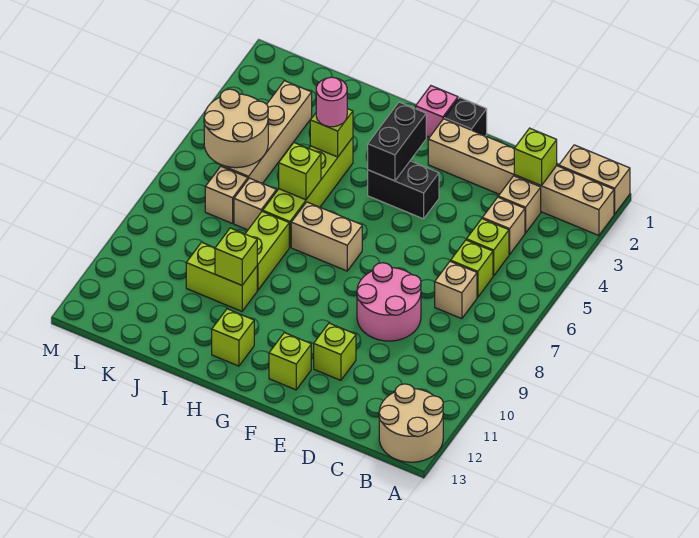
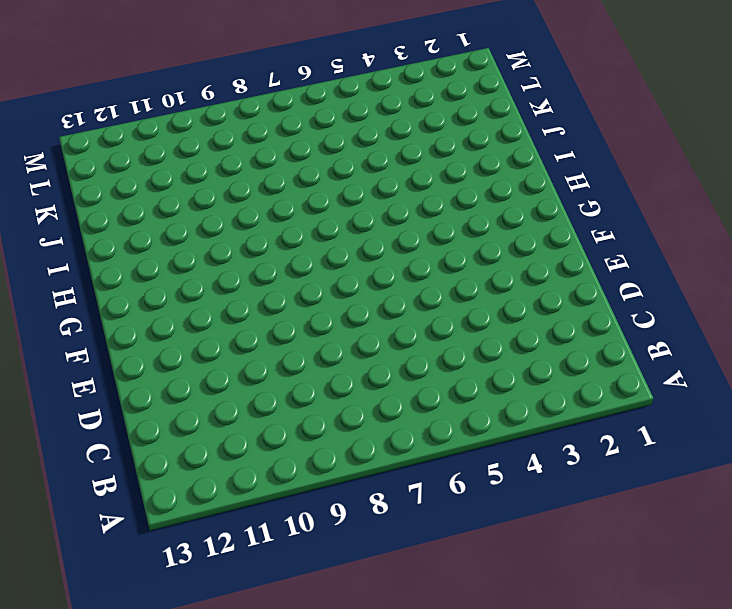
none -> tan brick A1:B1 level 1
none -> tan brick A2:F2 level 1
none -> tan round brick A12:B13 level 1

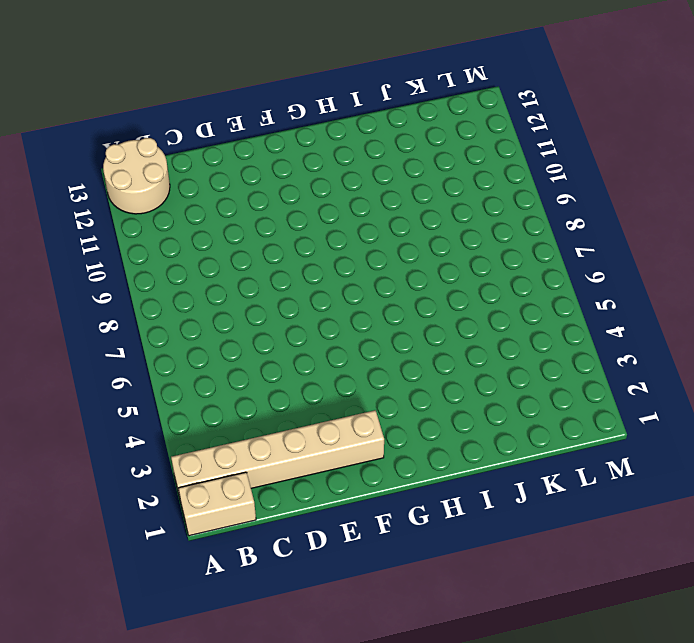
none -> tan brick C3 level 1
none -> tan brick C4 level 1
none -> lime brick C5 level 1

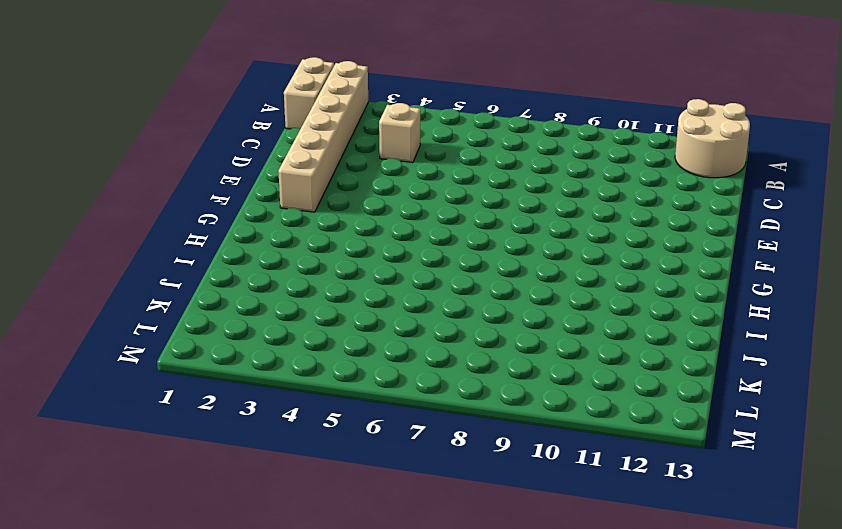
none -> tan brick C3 level 1
none -> lime brick C5 level 1
none -> lime brick C6 level 1

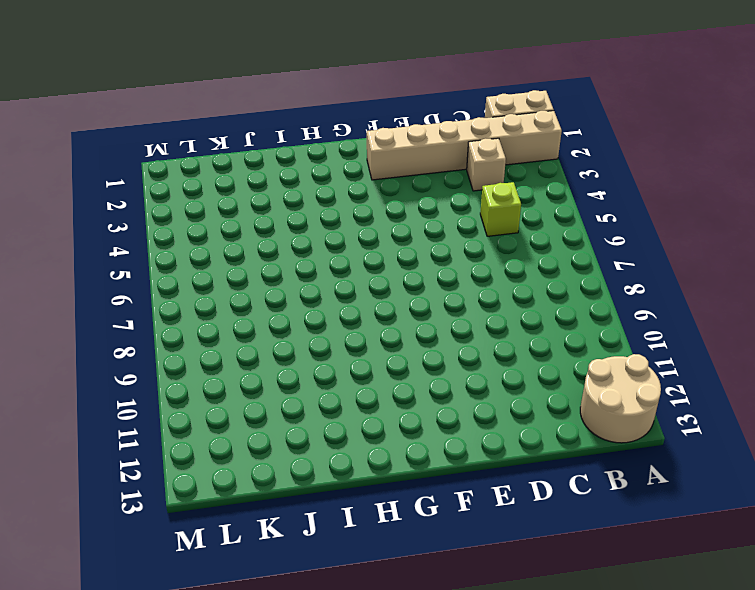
none -> tan brick C4 level 1
none -> lime brick C6 level 1
none -> tan brick C7 level 1

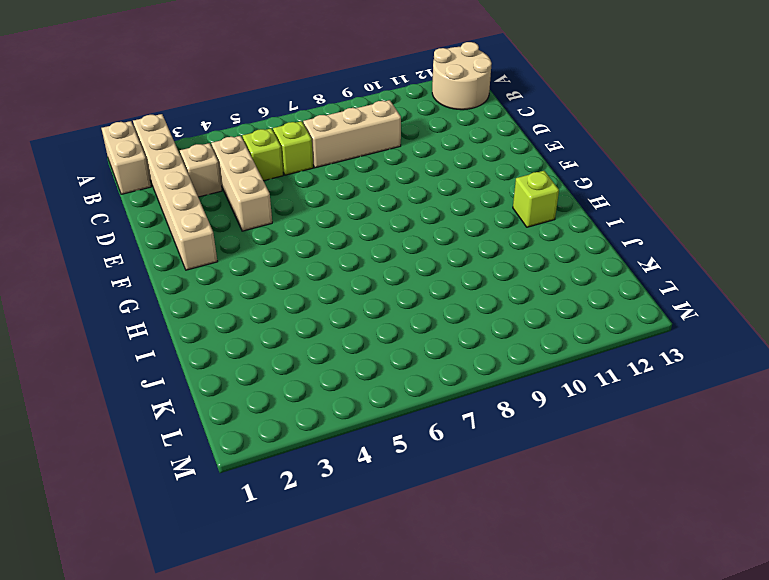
tan brick C4:E4 level 1 -> tan brick C4 level 1
tan brick C7:C9 level 1 -> tan brick C7 level 1
none -> pink round brick D8:E9 level 1
none -> lime brick E11 level 1
none -> black brick F1 level 1

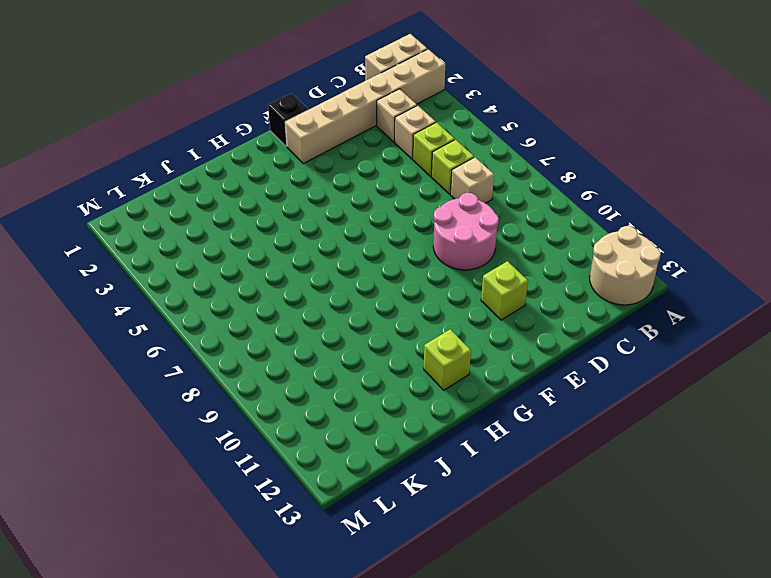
none -> black brick F4:G4 level 1
none -> lime brick F12 level 1
none -> pink brick G1 level 1

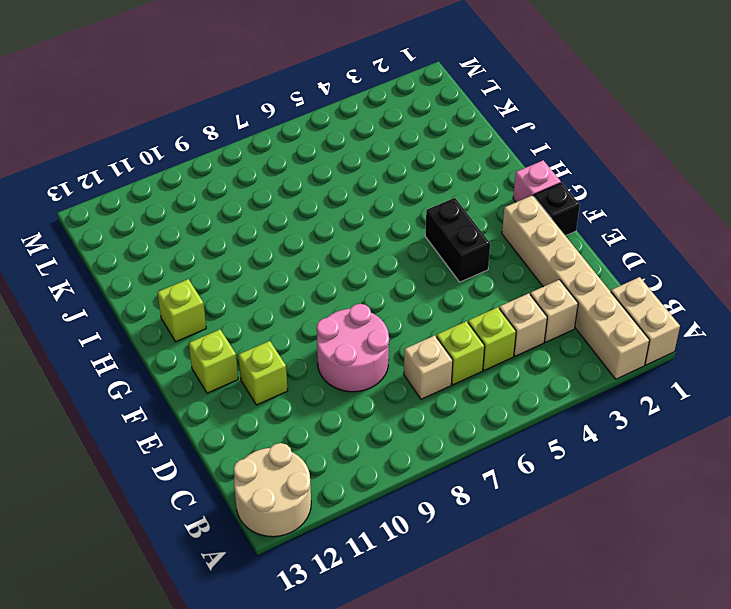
none -> tan brick G7:H7 level 1
none -> lime brick I4:I7 level 1
none -> lime brick I8:I9 level 1

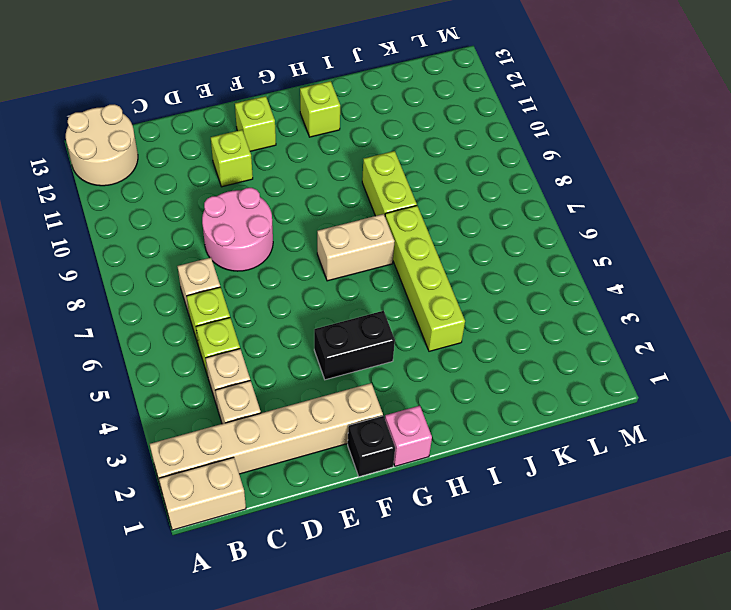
none -> lime brick I10:J10 level 1
none -> tan brick J7 level 1
none -> tan brick K3:K6 level 1

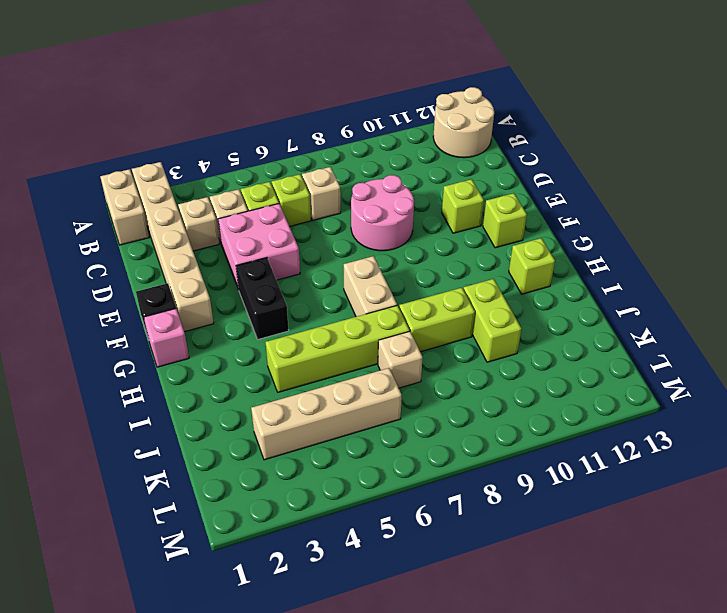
pink brick D4:E5 level 1 -> none
none -> tan brick K7 level 1
none -> lime brick C2 level 2
none -> black brick G3:G4 level 2

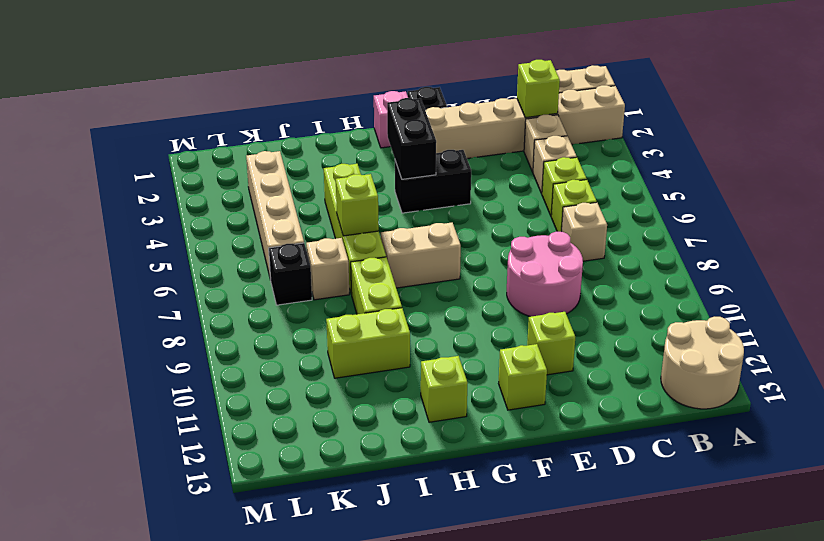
black brick K7 level 1 -> tan brick K7 level 1
none -> lime brick I4 level 2
none -> lime brick I10 level 2
none -> tan round brick K5:L6 level 2

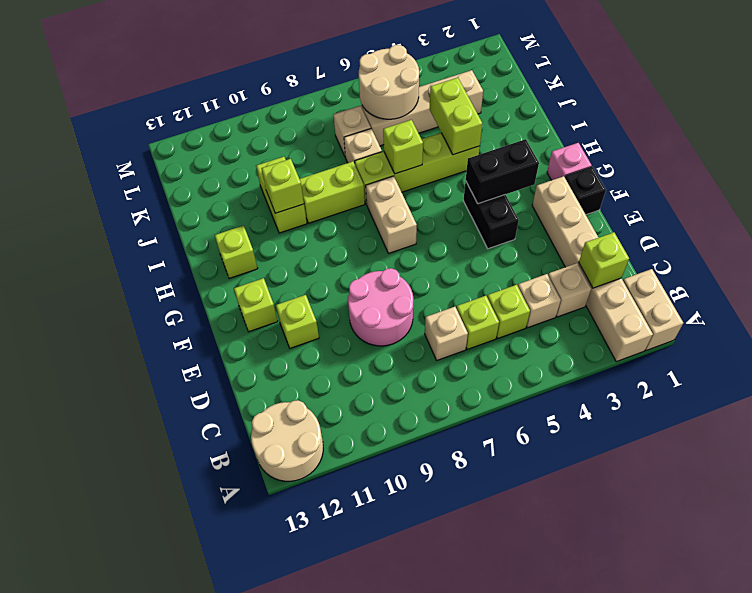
lime brick I4:J4 level 2 -> lime brick I4 level 2
none -> pink round brick I4 level 3

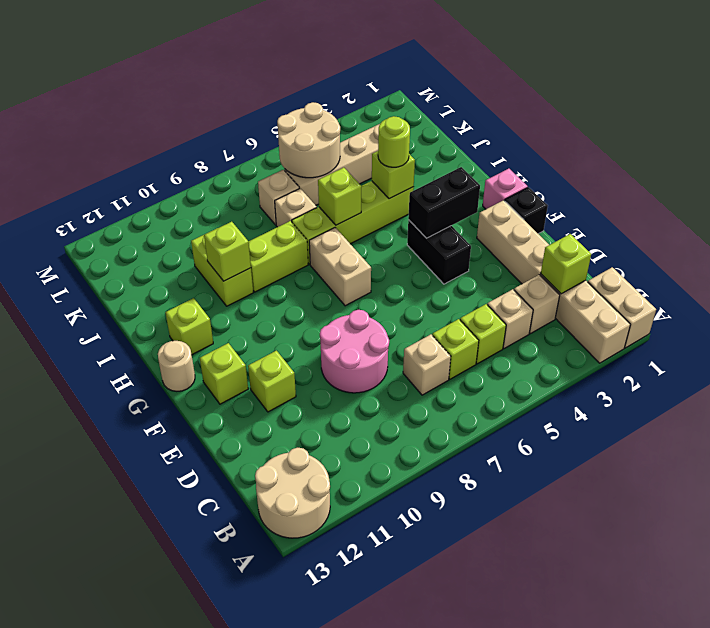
tan round brick G13 level 1 -> none
lime round brick I4 level 3 -> pink round brick I4 level 3

